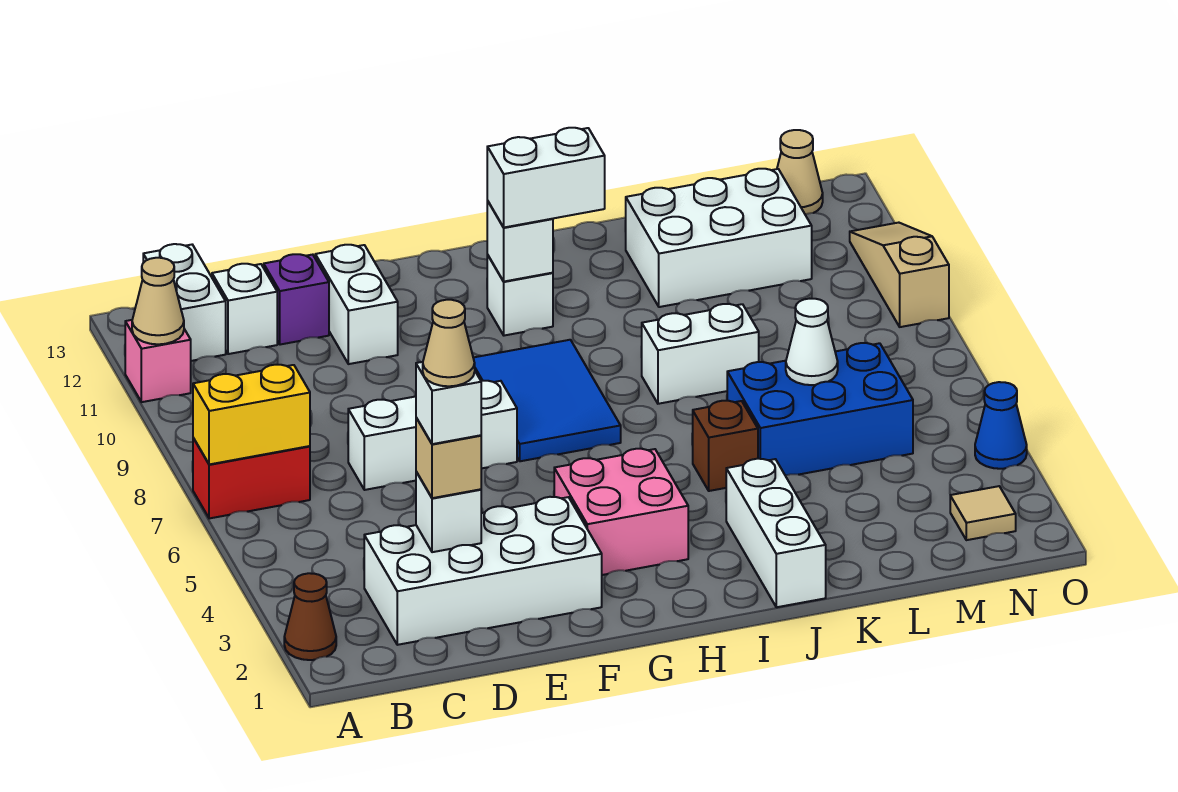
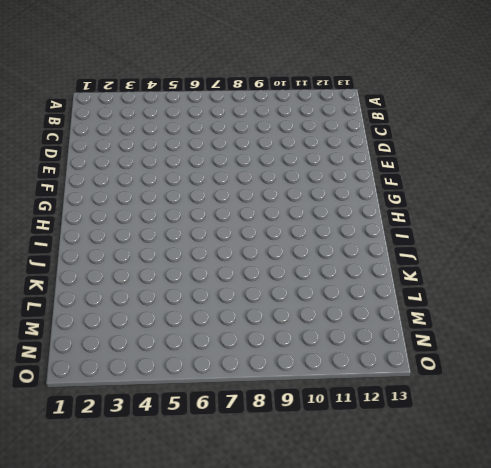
none -> brown cone A2 level 1
none -> red brick A7:B7 level 1
none -> pink brick A11 level 1
none -> white brick B12:B13 level 1

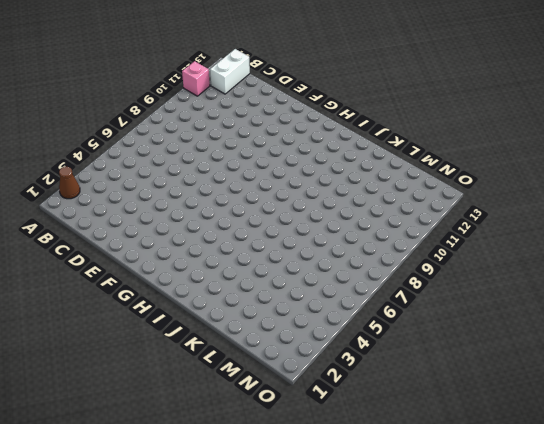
none -> red brick A7:B7 level 1
none -> white brick C2:F3 level 1
none -> white brick C12 level 1
none -> white brick D7:F7 level 1

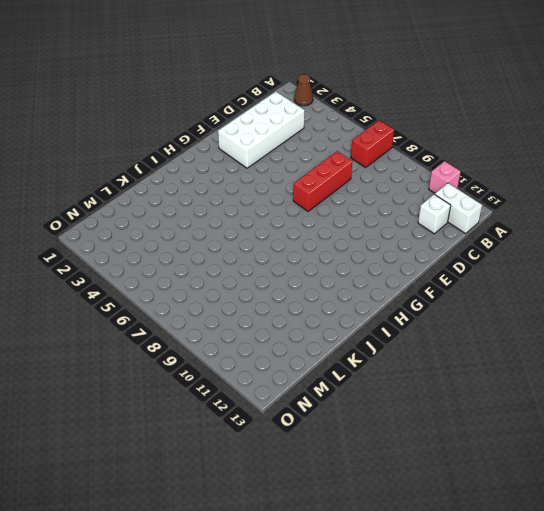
red brick D7:F7 level 1 -> white brick D7:F7 level 1
none -> purple brick D12 level 1
none -> white brick E11:E12 level 1
none -> pink brick G3:H4 level 1
none -> blue tile G7:H9 level 1

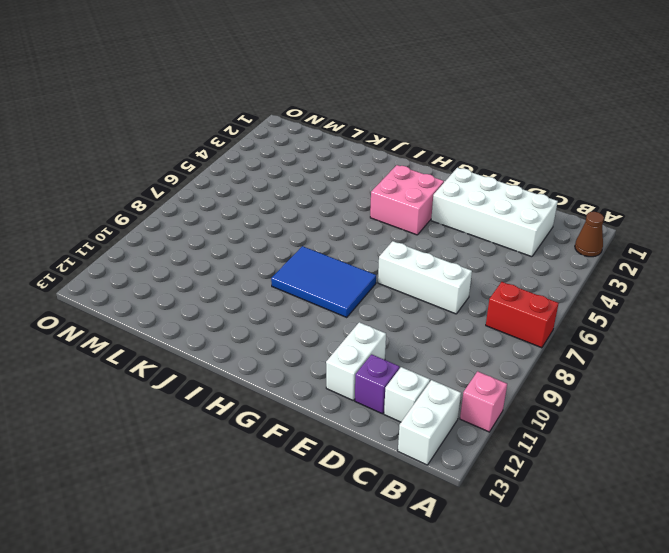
blue tile G8:I9 level 1 -> blue tile G7:H9 level 1
none -> white brick H11 level 1
none -> white brick J1:J3 level 1
none -> brown brick J5 level 1
none -> white brick J8:K8 level 1

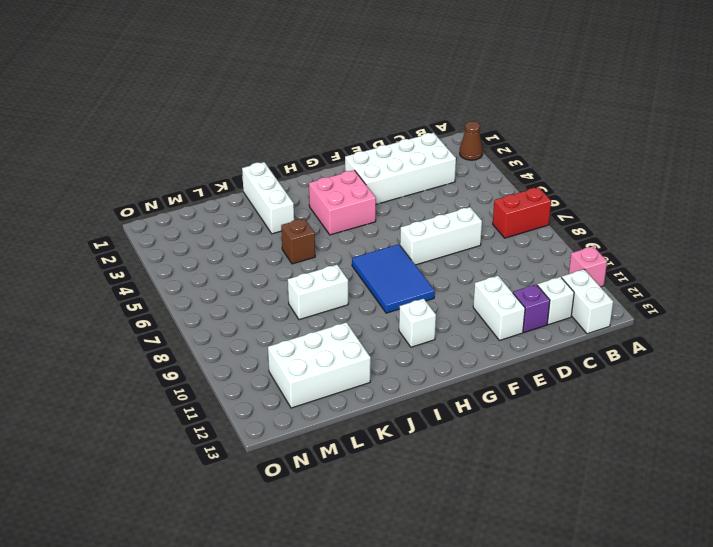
none -> blue brick K5:M6 level 1
none -> tan tile N2 level 1
none -> tan cone N13 level 1
none -> blue cone O4 level 1

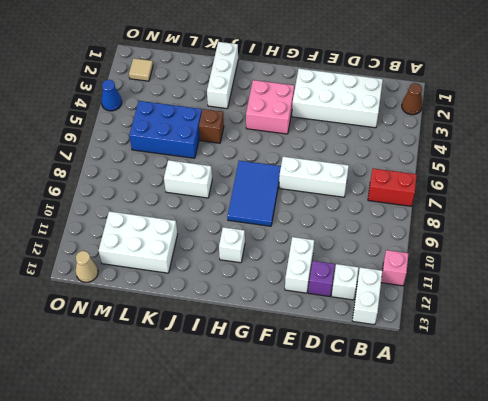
none -> tan slope O9:O11 level 1 top 9
none -> yellow brick A7:B7 level 2
none -> tan cone A11 level 2
none -> white brick D3 level 2

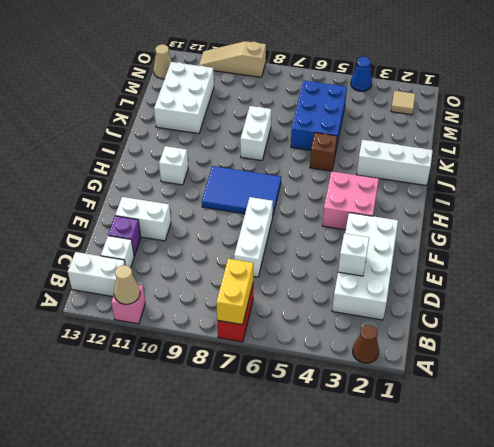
none -> white brick H11 level 2
none -> white cone L6 level 2
none -> tan brick D3 level 3
none -> white brick H11:I11 level 3

